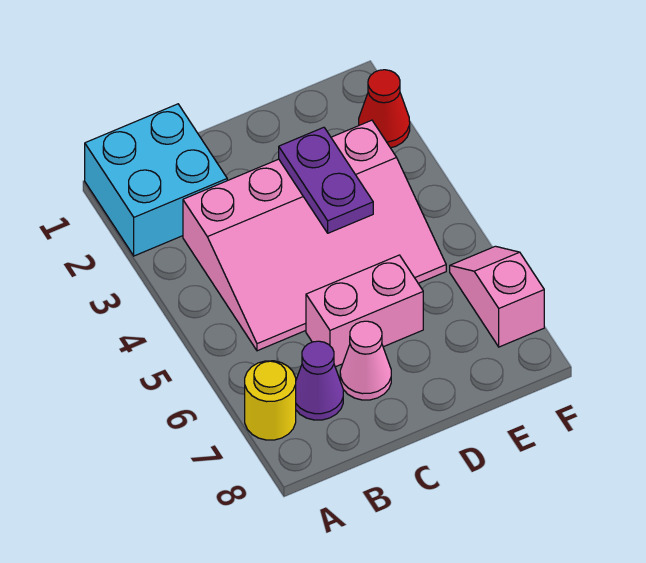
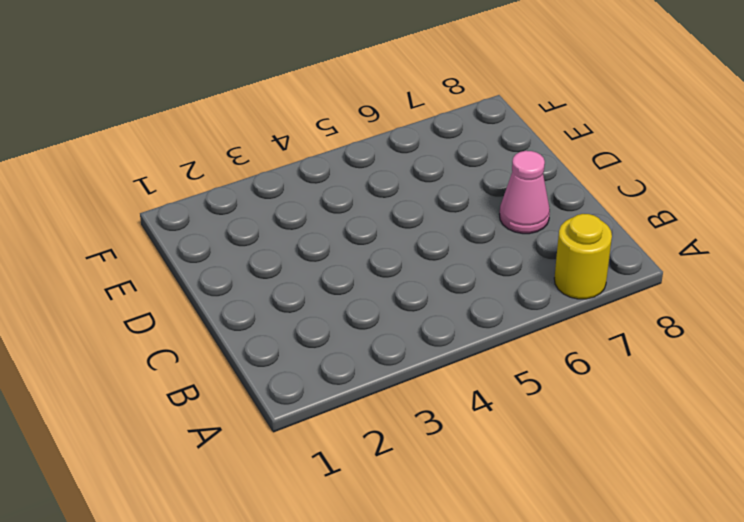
none -> cyan brick A1:B2 level 1
none -> pink slope B3:E5 level 1 top 3

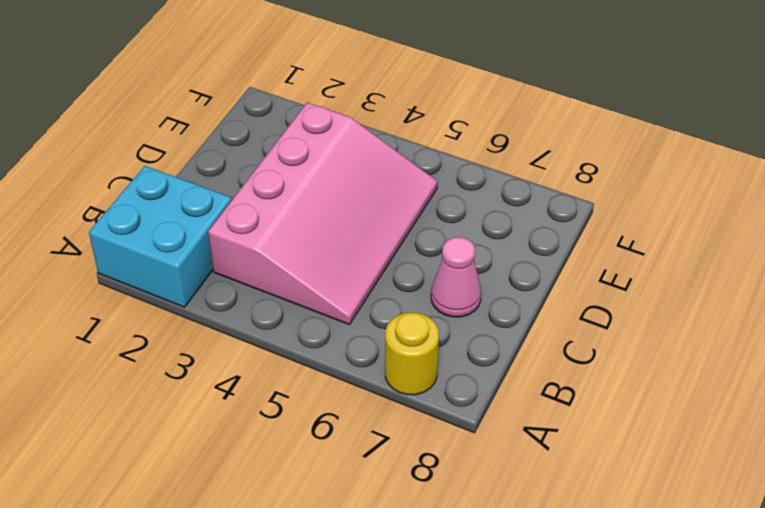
none -> purple cone B7 level 1
none -> pink brick C6:D6 level 1

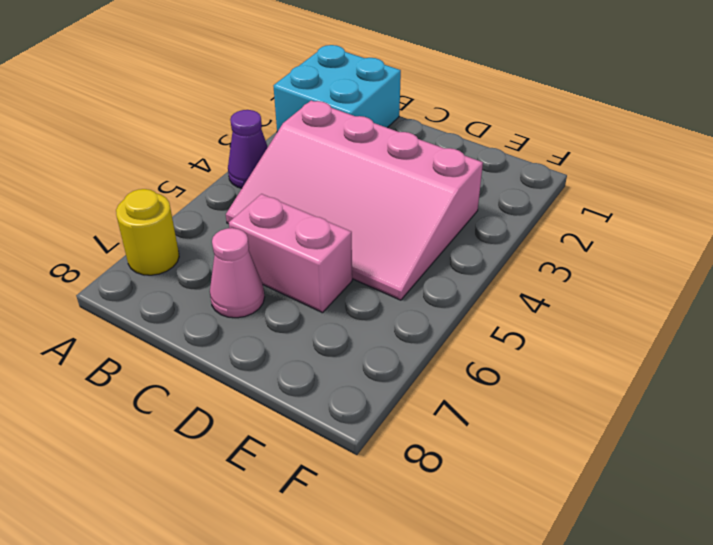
purple cone A4 level 1 -> purple cone B7 level 1
none -> red cone F2 level 1
none -> pink slope F6:F7 level 1 top 7

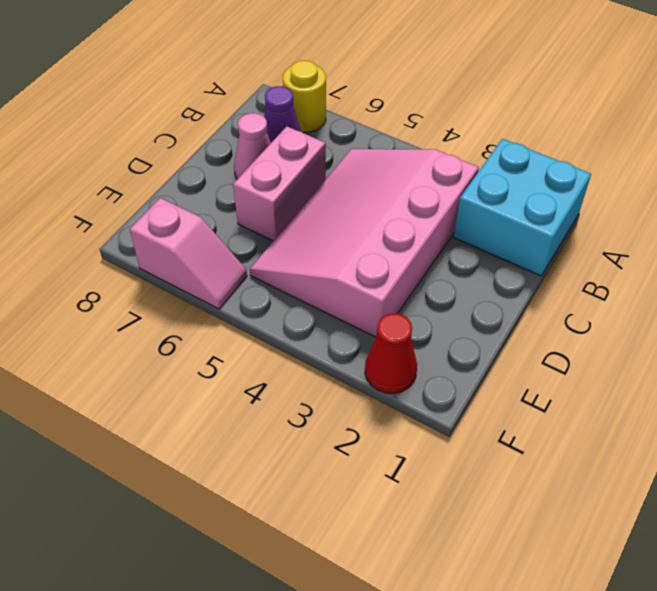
none -> purple plate D3:D4 level 2

